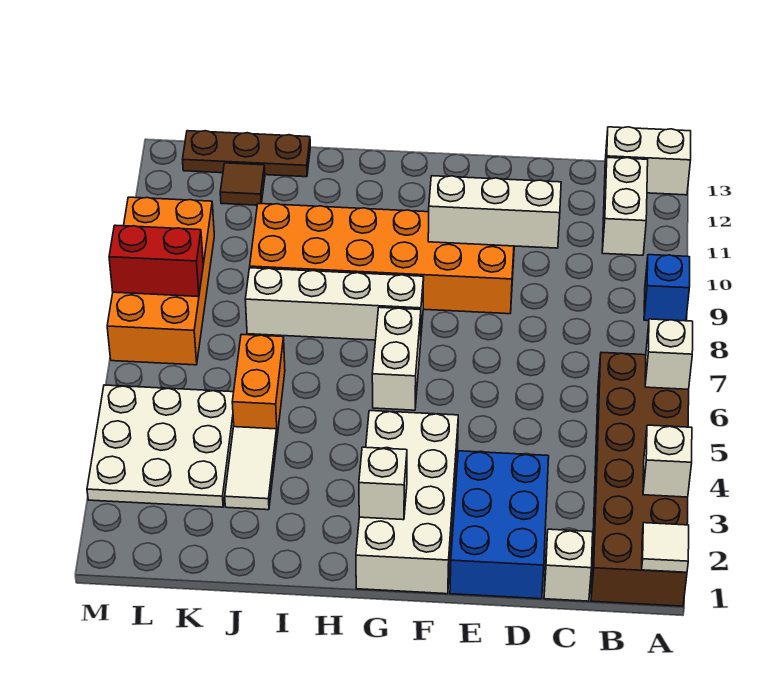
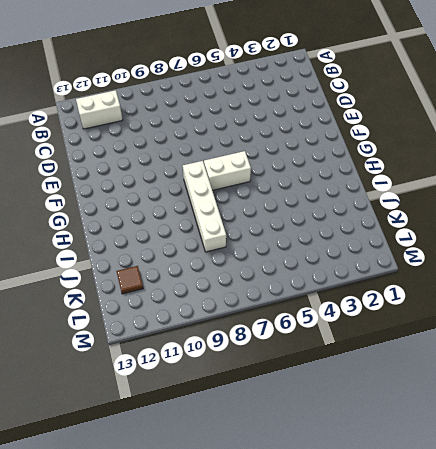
none -> brown brick A1:B6 level 1
none -> blue brick A9 level 1
none -> white brick A13:B13 level 1

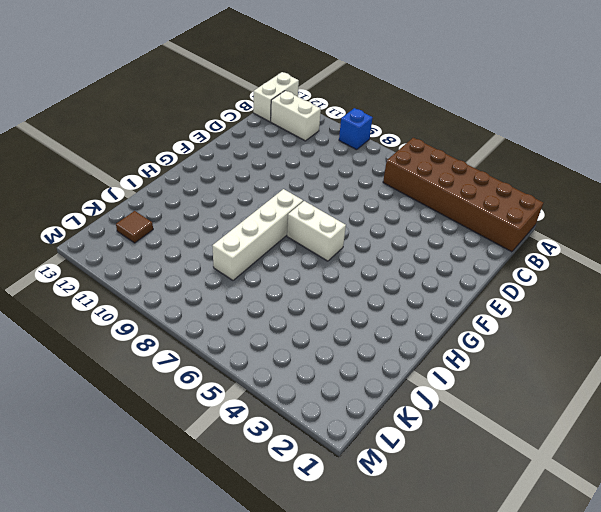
none -> white brick C1 level 1
none -> blue brick D1:E3 level 1
none -> orange brick E9:J10 level 1

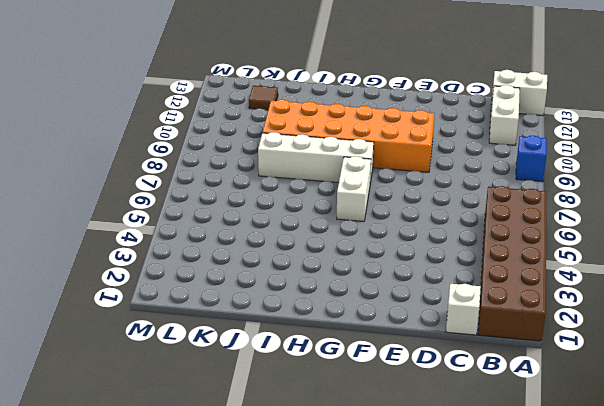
none -> blue brick D1:E3 level 1
none -> white brick F1:G4 level 1
none -> white tile J3:J4 level 1

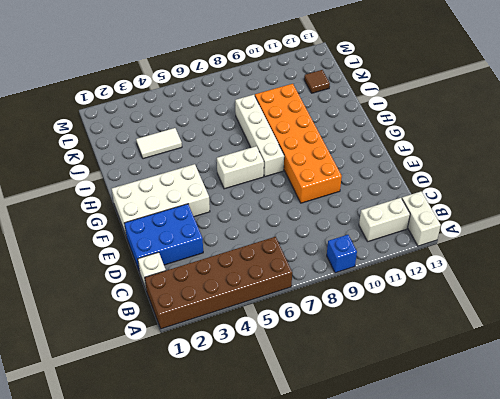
none -> orange brick J5:J6 level 1
none -> brown plate J13:L13 level 1
none -> white plate K3:M5 level 1

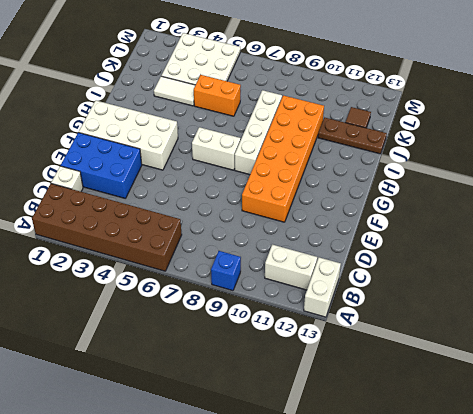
brown plate J11:J13 level 1 -> brown plate J13:L13 level 1
none -> orange brick L7:M10 level 1
none -> white tile A1 level 2
none -> white brick A3 level 2

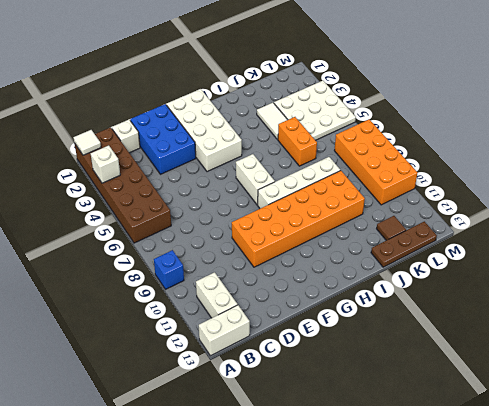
none -> white brick A6 level 2
none -> white brick D10:F10 level 2
none -> white brick G2 level 2

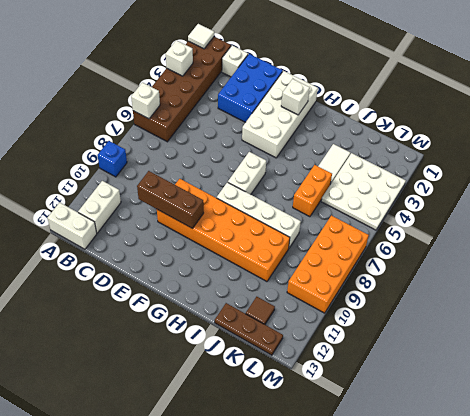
brown brick D10:F10 level 2 -> white brick D10:F10 level 2
none -> red brick L8:M8 level 2

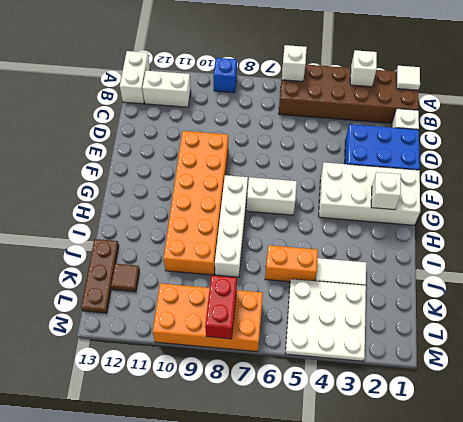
none -> white brick D10:F10 level 2

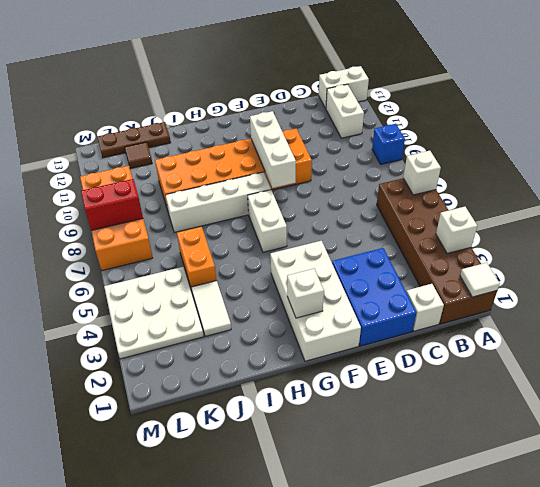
white brick F8:F10 level 2 -> white brick D10:F10 level 2

